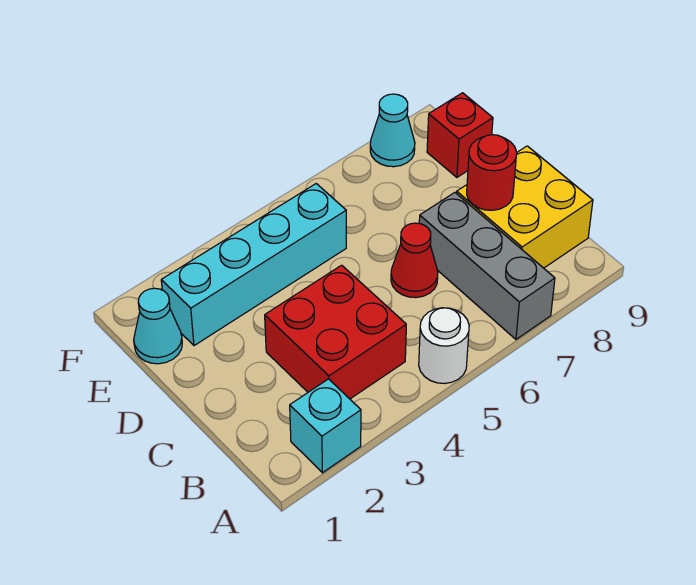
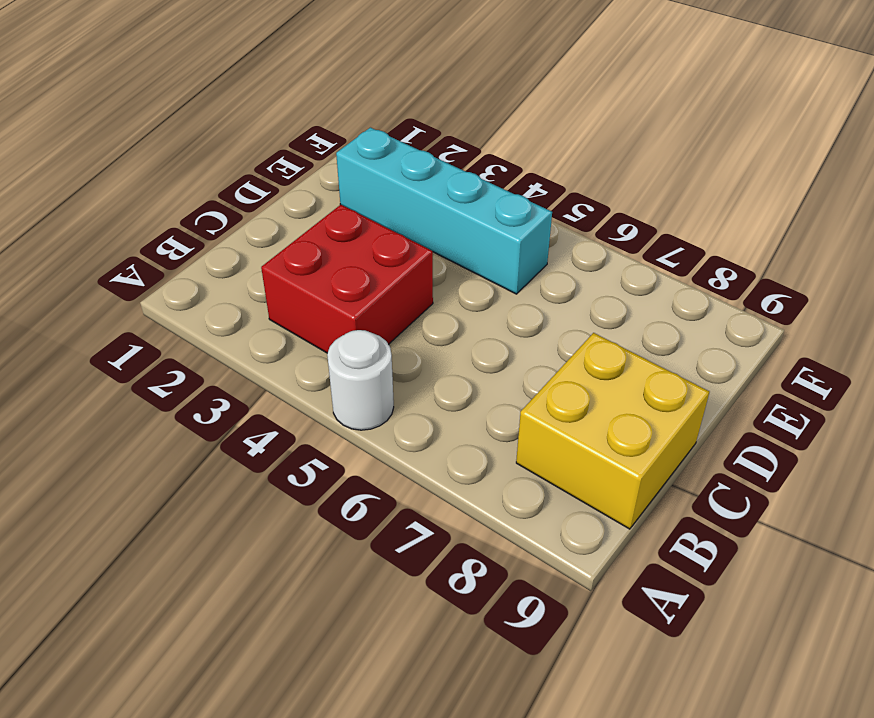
none -> cyan brick A2 level 1
none -> grey brick A7:C7 level 1

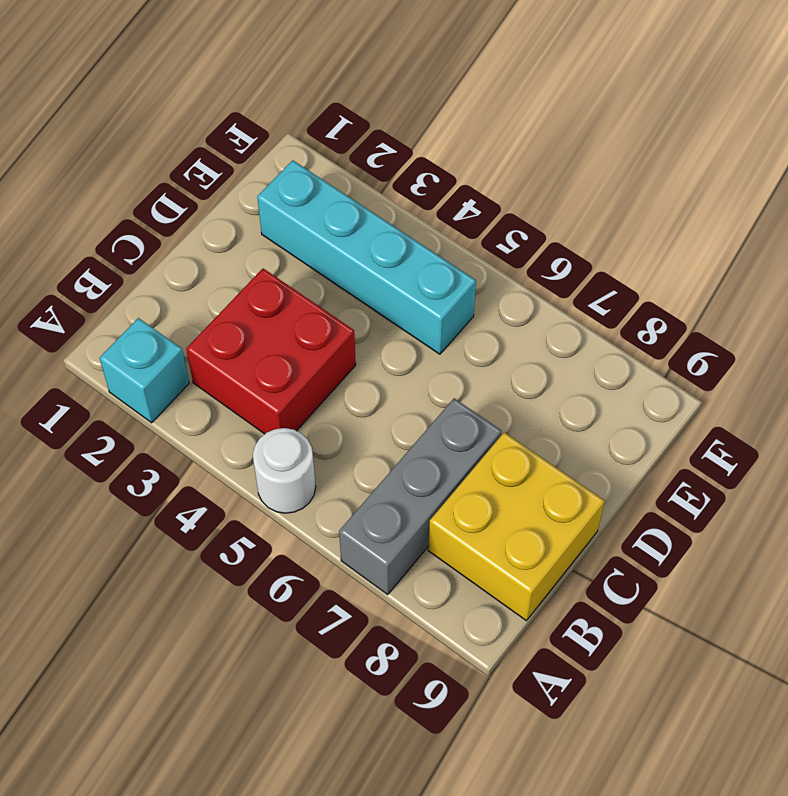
none -> red cone C6 level 1
none -> cyan cone E1 level 1

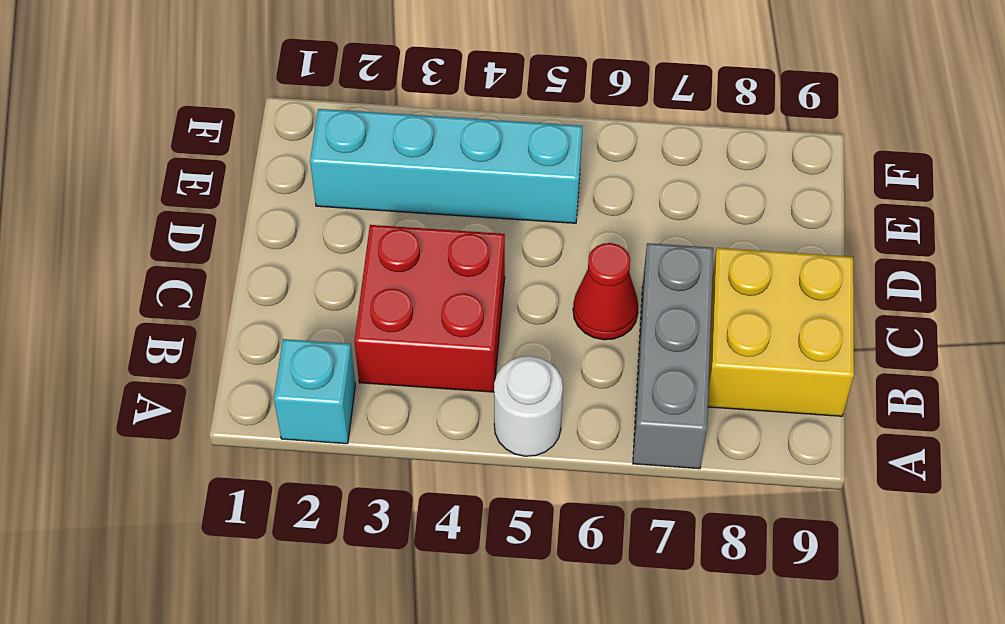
none -> cyan cone E1 level 1
none -> red brick E9 level 1

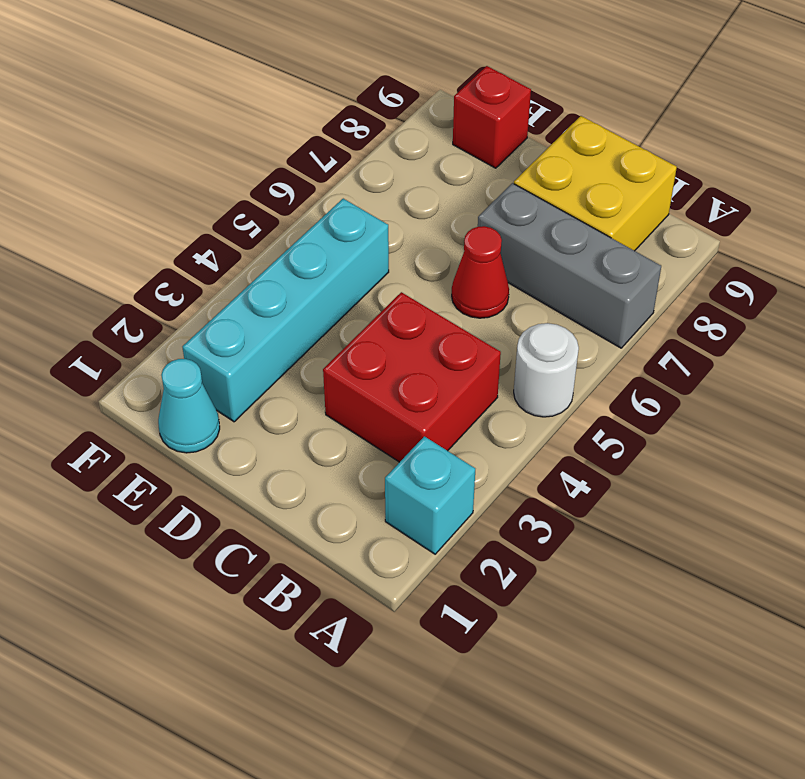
none -> cyan cone F8 level 1
none -> red round brick C8 level 2

